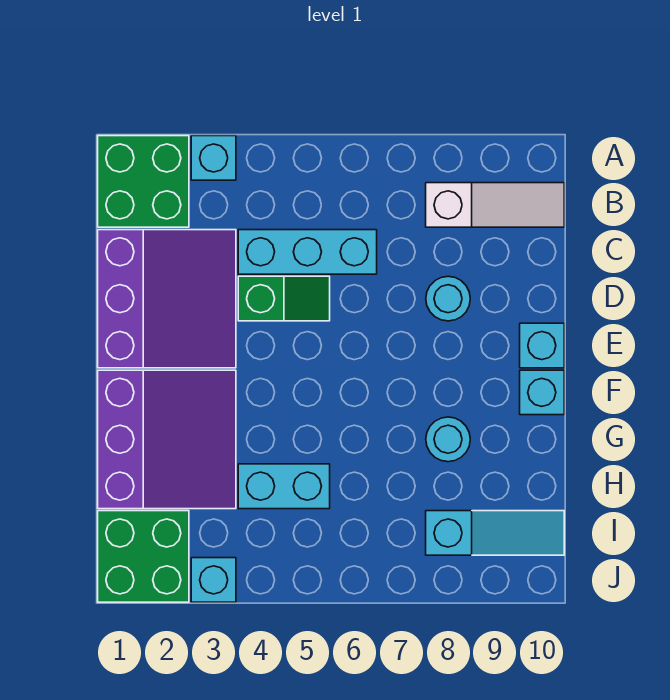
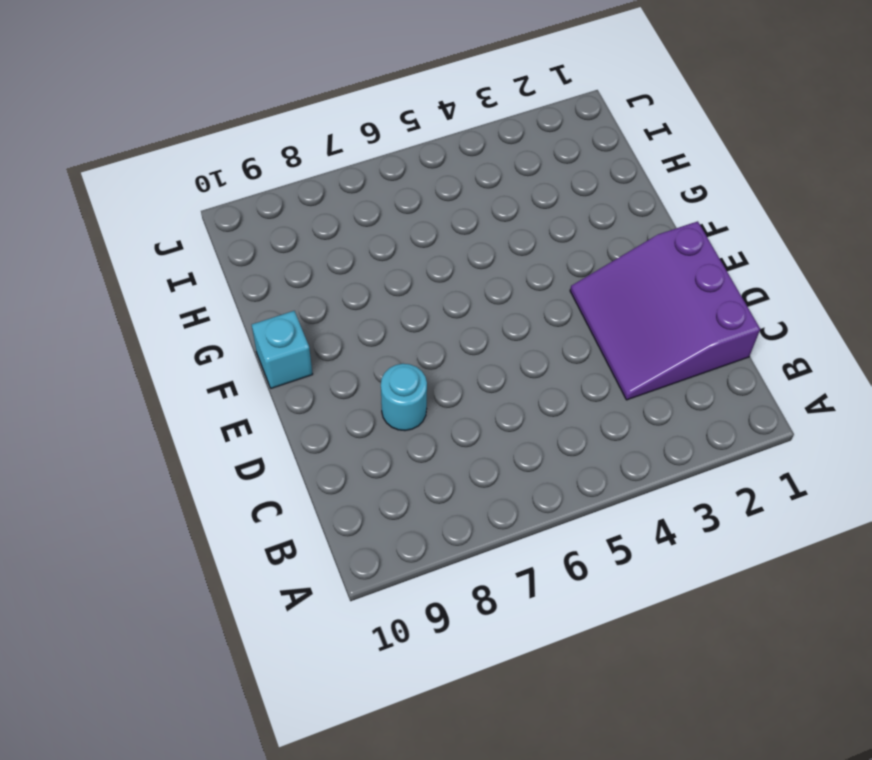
none -> green brick A1:B2 level 1
none -> cyan brick A3 level 1
none -> white slope B8:B10 level 1 top 8

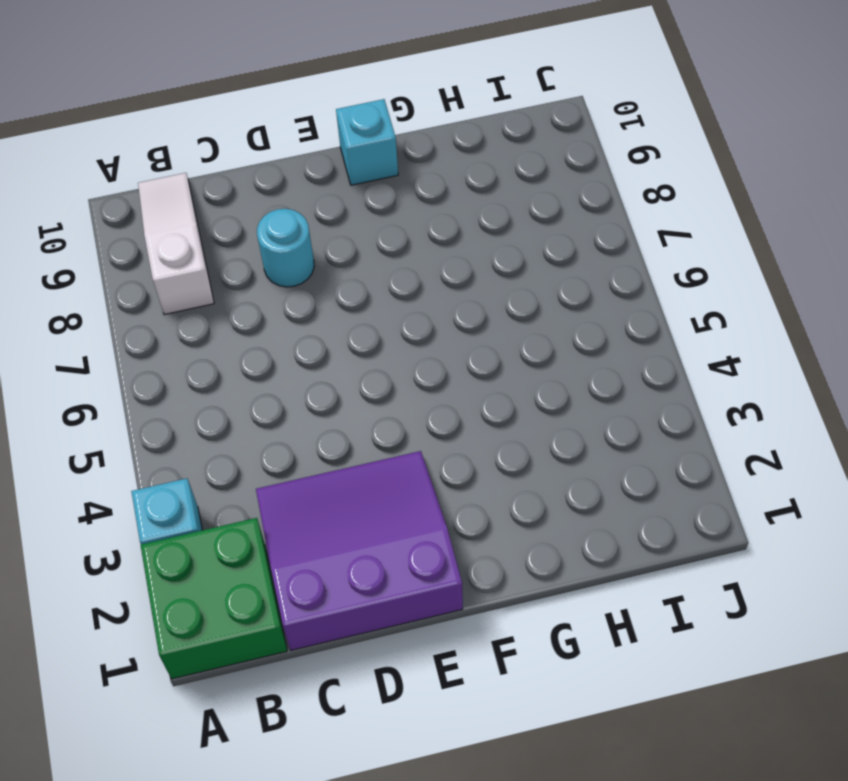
none -> cyan brick C4:C6 level 1
none -> green slope D4:D5 level 1 top 4
none -> cyan brick E10 level 1

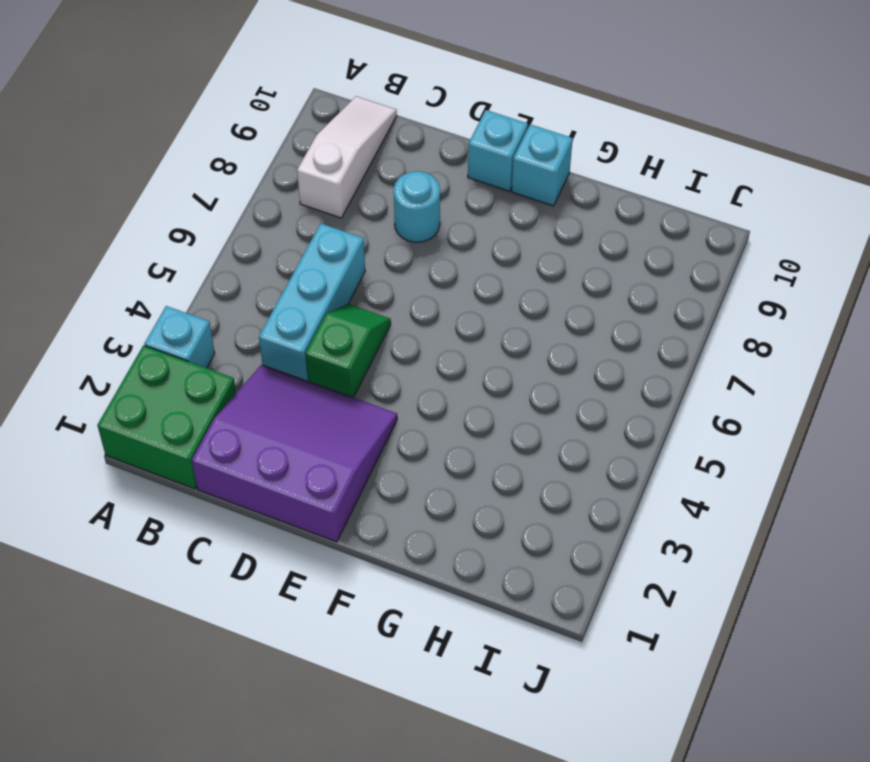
none -> purple slope F1:H3 level 1 top 1
none -> cyan round brick G8 level 1
none -> cyan brick H4:H5 level 1

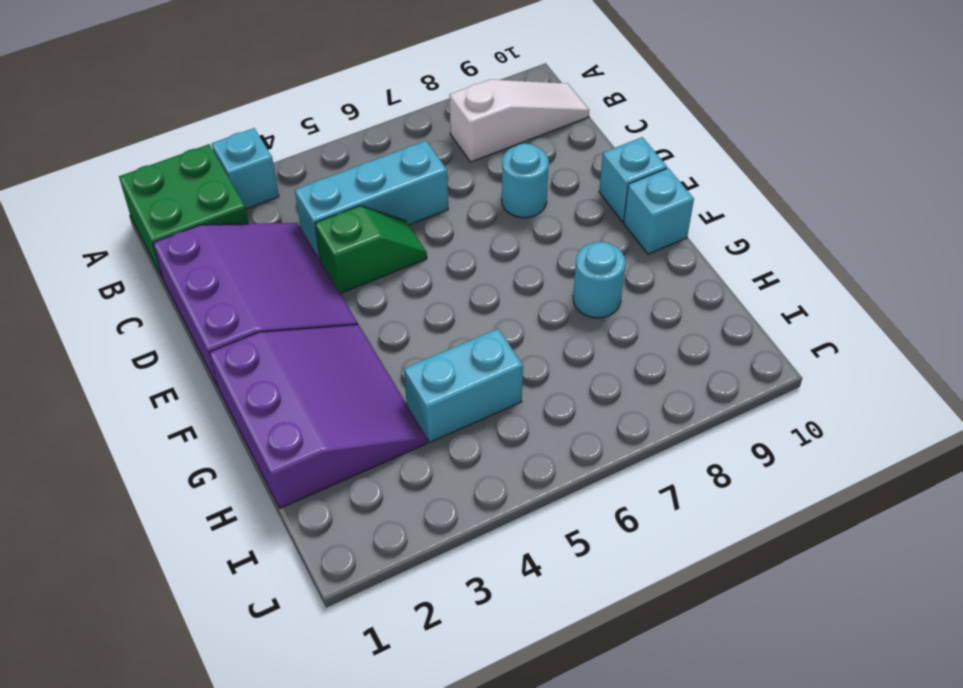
none -> green brick I1:J2 level 1
none -> cyan slope I8:I10 level 1 top 8
none -> cyan brick J3 level 1

